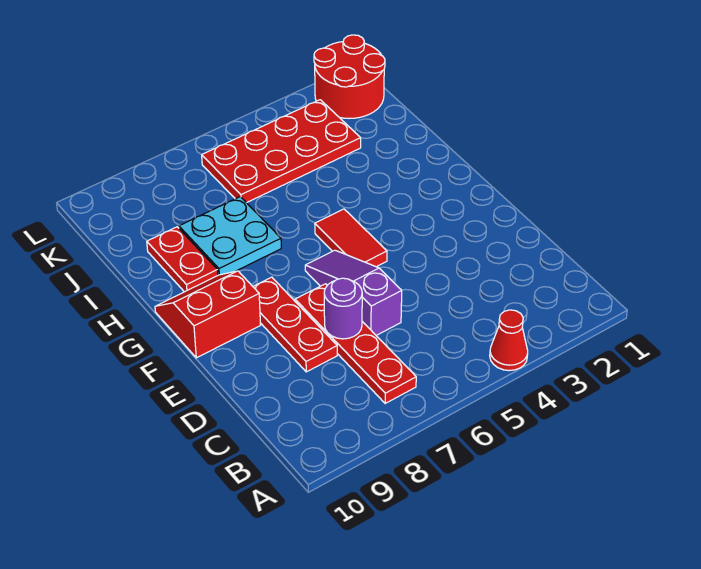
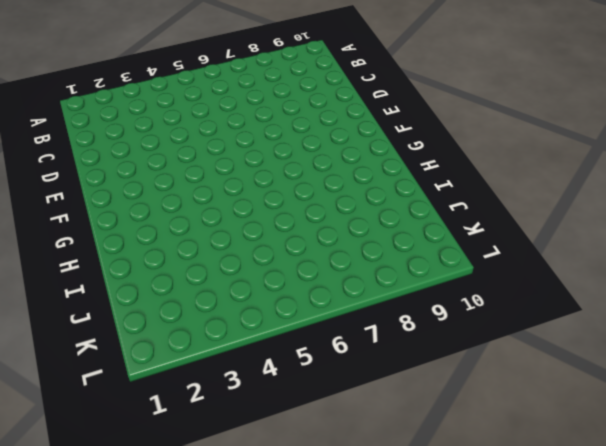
none -> red cone A4 level 1
none -> red plate B7:E7 level 1

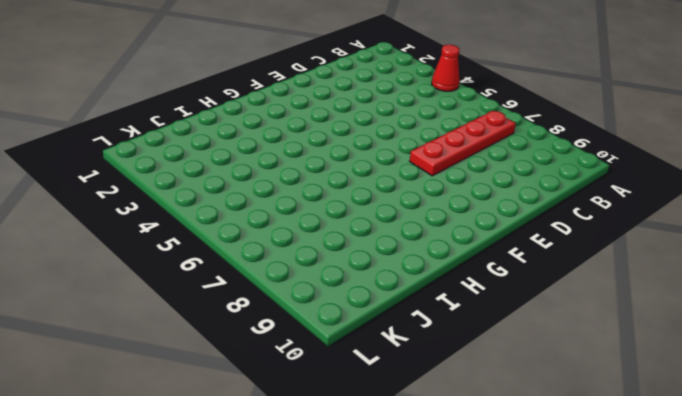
none -> purple slope D6:F6 level 1 top D
none -> red plate D8:F8 level 1

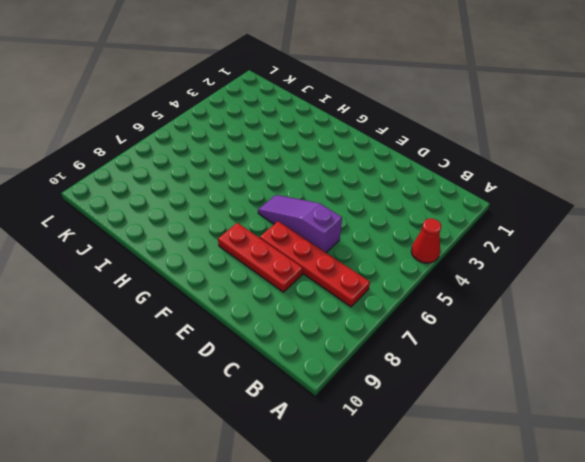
none -> red tile F5:G5 level 1
none -> red slope F9:G10 level 1 top F

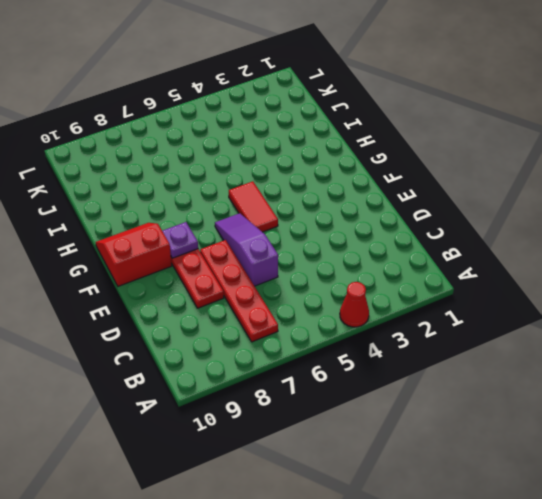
purple plate F8 level 2 -> none
none -> cyan plate H7:I8 level 1
none -> red plate H9:I9 level 1

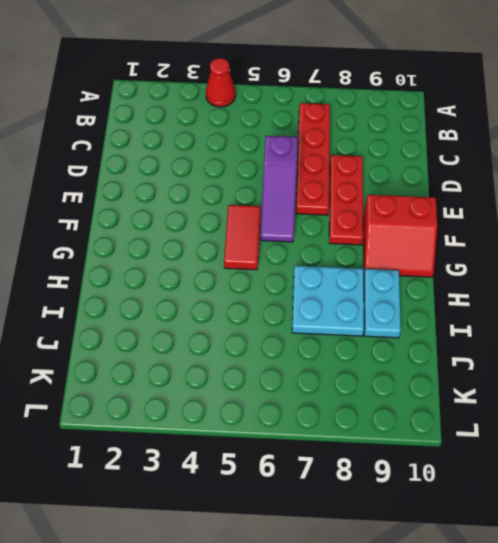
cyan plate H9:I9 level 1 -> red plate H9:I9 level 1
none -> red plate J3:K6 level 1
none -> red round brick K1:L2 level 1

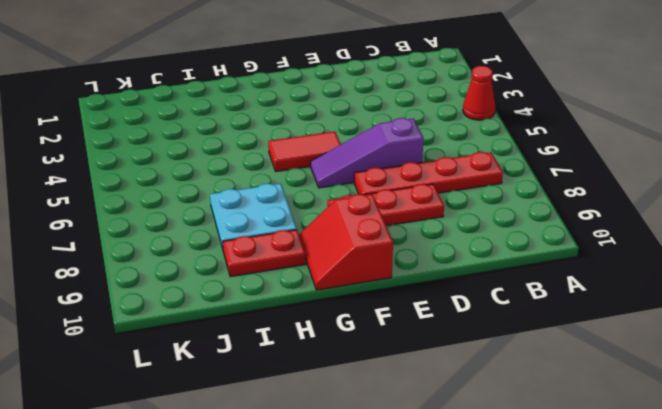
none -> red plate J3:K6 level 1
none -> red round brick K1:L2 level 1

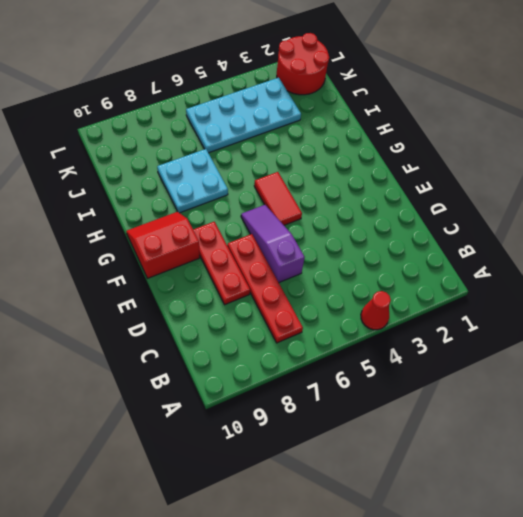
cyan plate J3:K6 level 1 -> red plate J3:K6 level 1
none -> red plate H9:I9 level 1
none -> purple round brick D7 level 2

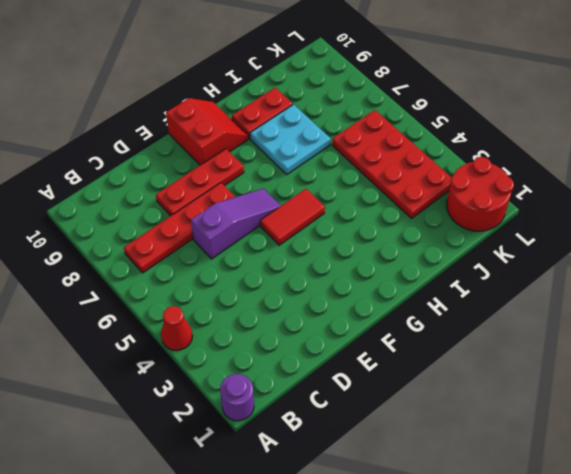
purple round brick A1 level 1 -> purple round brick D7 level 2

